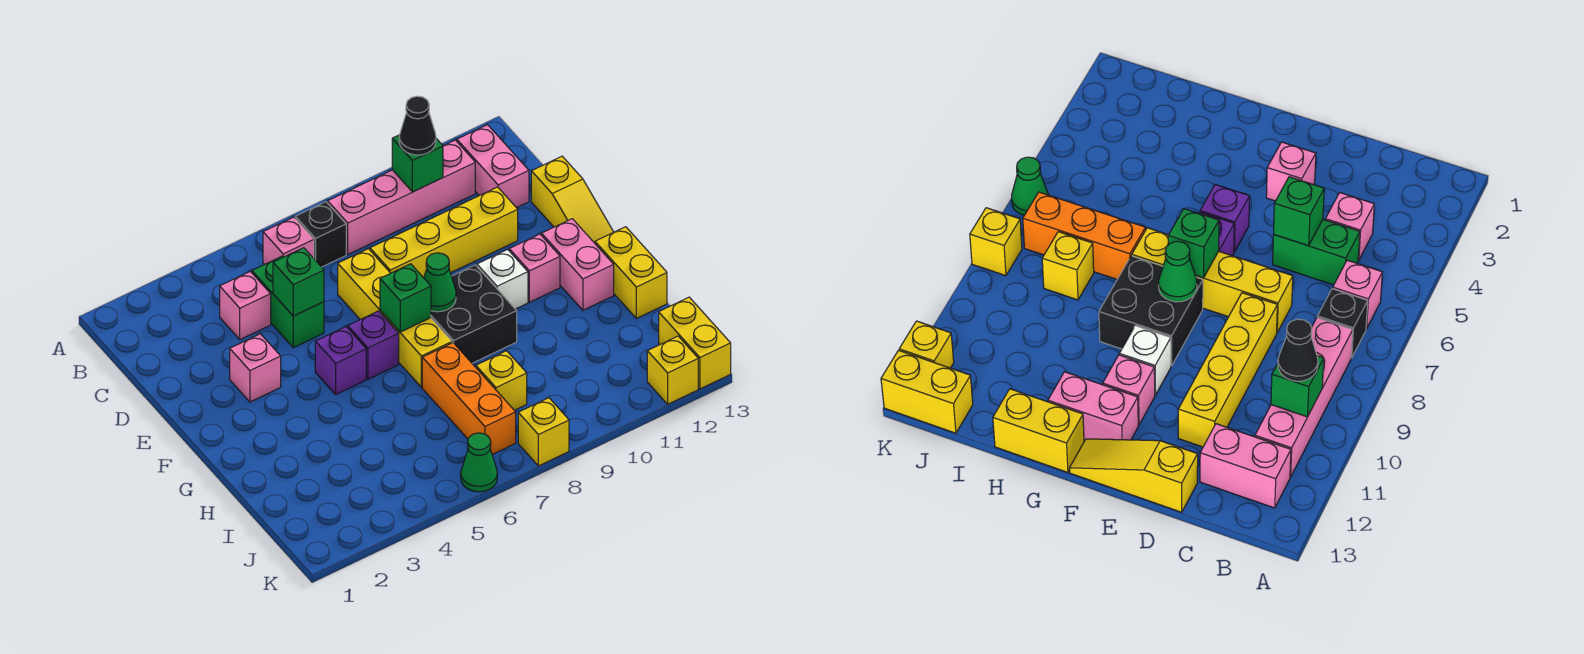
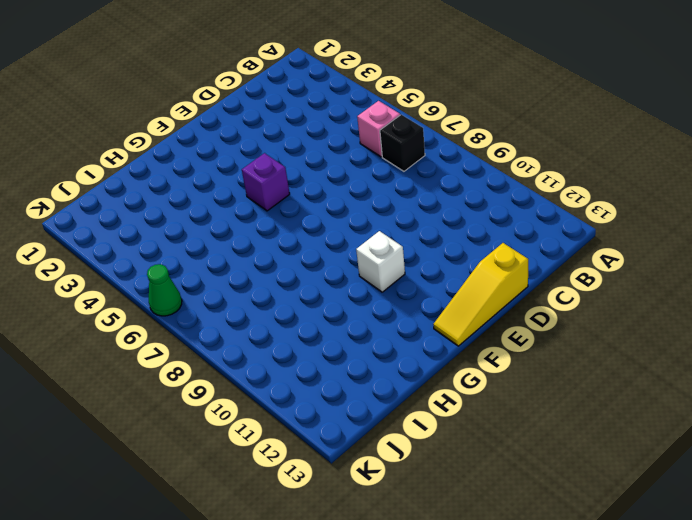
none -> pink brick B8:B11 level 1
none -> pink brick B12:C12 level 1
none -> pink brick C4 level 1

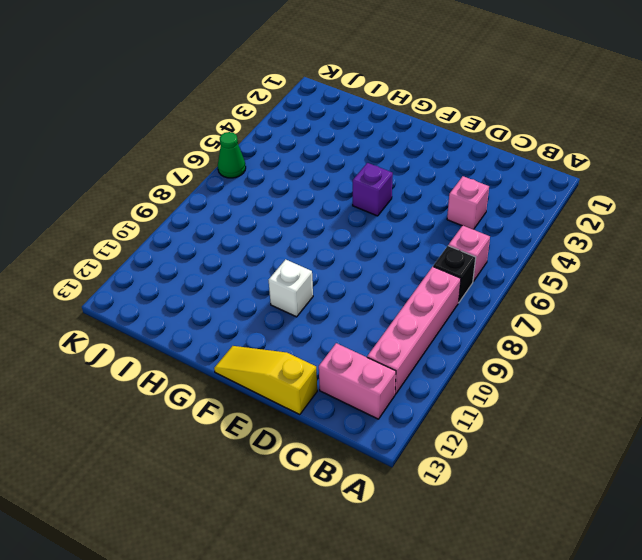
none -> green brick C5:D5 level 1
none -> yellow brick D7:G7 level 1
none -> yellow brick D8:D11 level 1

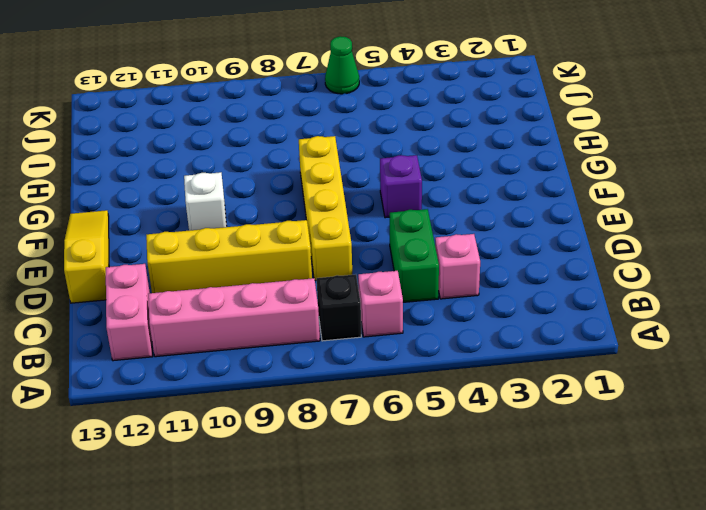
none -> pink brick E3 level 1
none -> purple brick F6 level 1
none -> black brick F8:G9 level 1

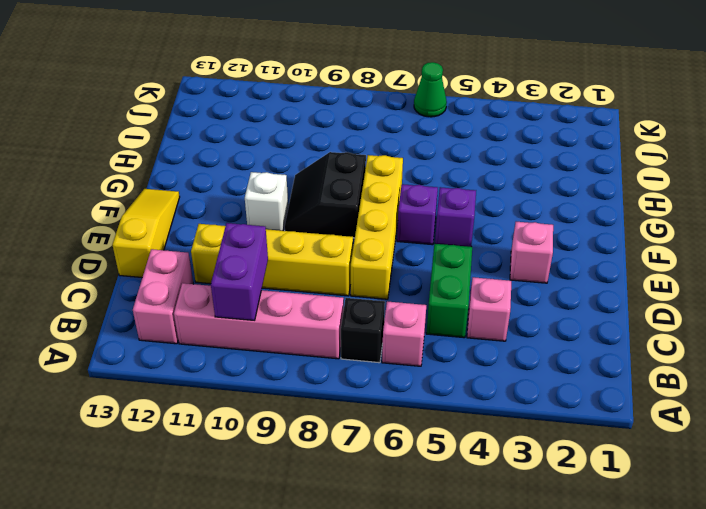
purple brick B10:C10 level 2 -> green brick B10 level 2
black slope F8:G9 level 1 top 8 -> black brick F8:G9 level 1
none -> pink brick F11 level 1
none -> pink brick F12:G12 level 1
none -> yellow brick G13:H13 level 1

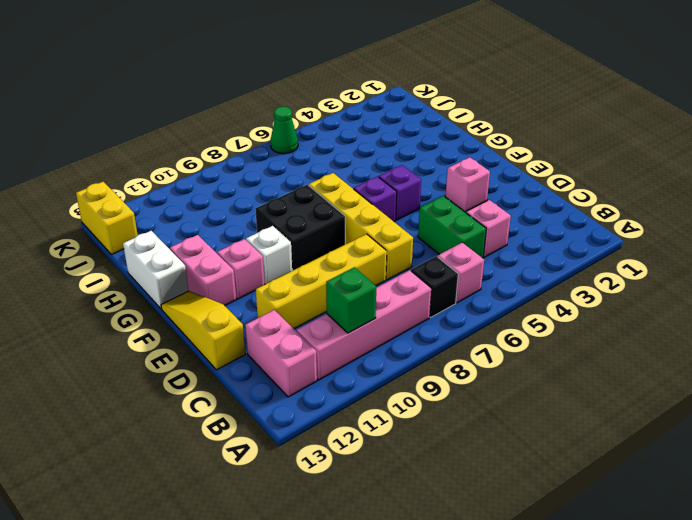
white brick G13:H13 level 1 -> yellow brick G13:H13 level 1
none -> orange brick H7:J7 level 1
none -> yellow brick I8 level 1
none -> yellow brick K8 level 1

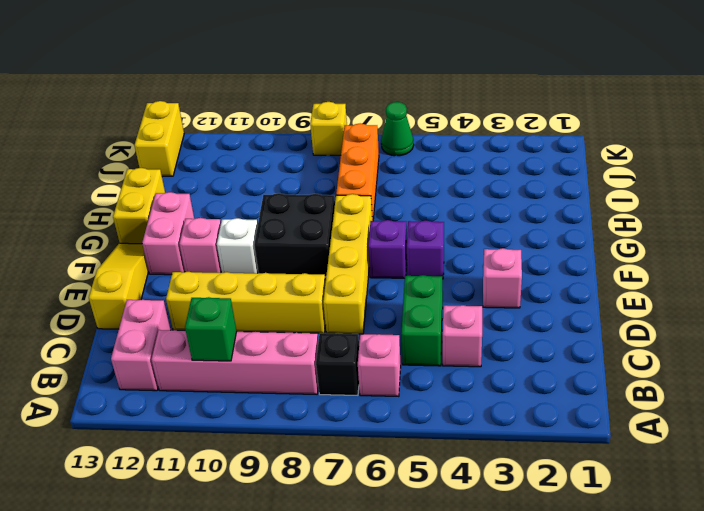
none -> yellow brick I8 level 1
none -> yellow brick K12 level 1
none -> green brick D5 level 2

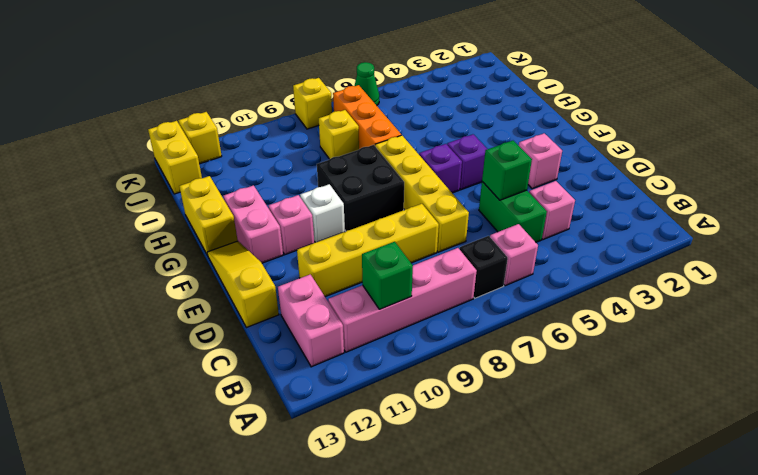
none -> green brick F7 level 2
none -> green cone F8 level 2
none -> black cone B10 level 3

